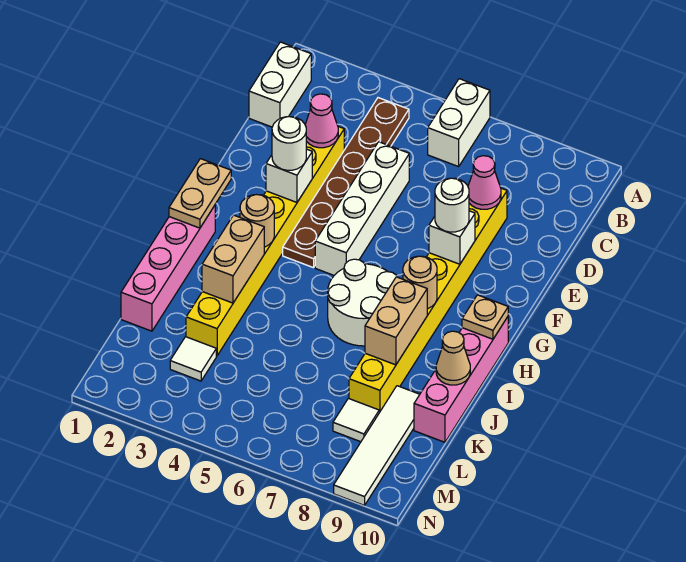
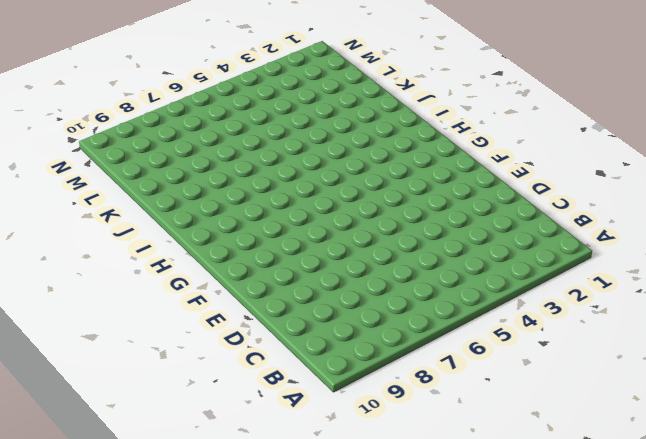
none -> white brick A6:B6 level 1
none -> white brick B1:C1 level 1
none -> brown plate B4:G4 level 1

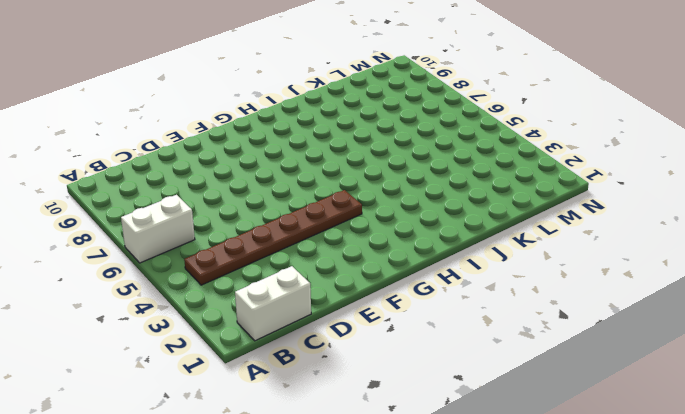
none -> yellow brick D3:K3 level 1
none -> white brick D5:G5 level 1
none -> yellow brick D8:K8 level 1

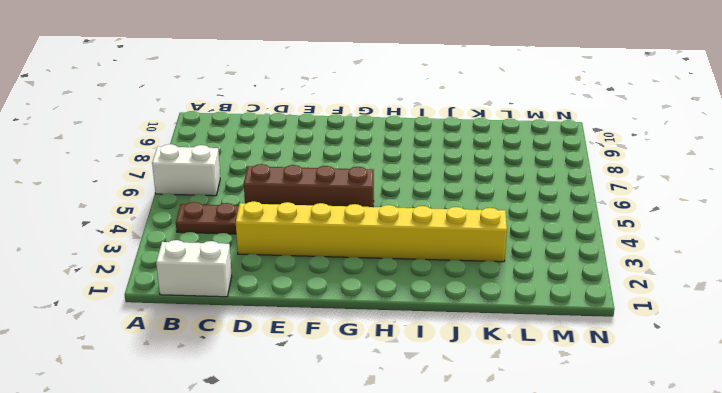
brown brick D5:G5 level 1 -> white brick D5:G5 level 1
none -> yellow brick D8:K8 level 1
none -> pink brick H1:K1 level 1
none -> white round brick H6:I7 level 1

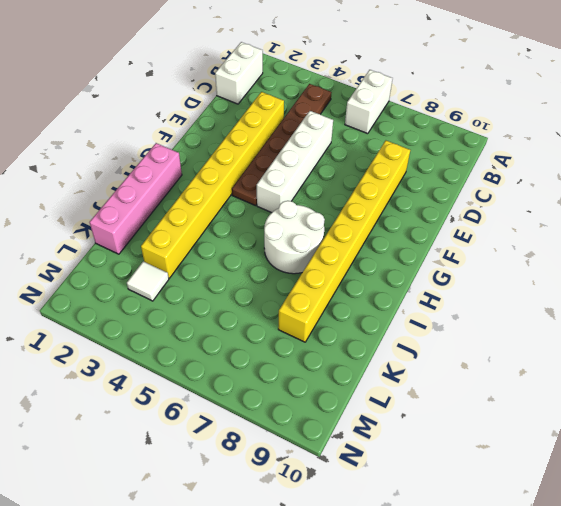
none -> pink brick H10:K10 level 1
none -> white tile K9:N9 level 1
none -> white tile L8 level 1

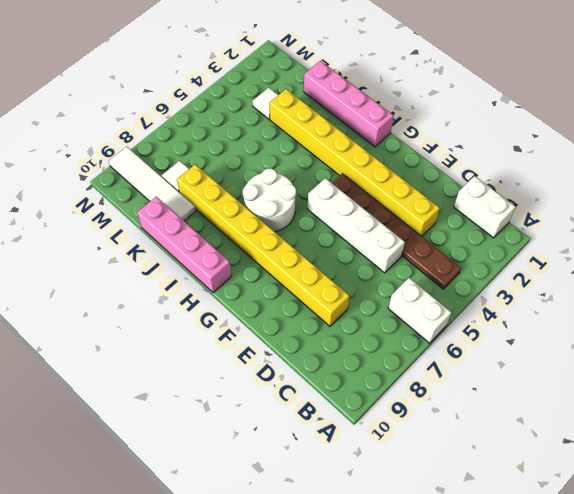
none -> pink cone D3 level 2
none -> pink cone D8 level 2
none -> white brick F3 level 2

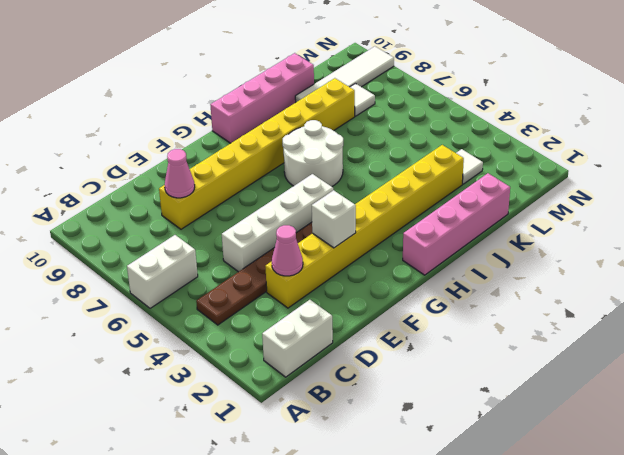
none -> white brick F8 level 2
none -> tan plate G1:H1 level 2
none -> tan round brick H3 level 2

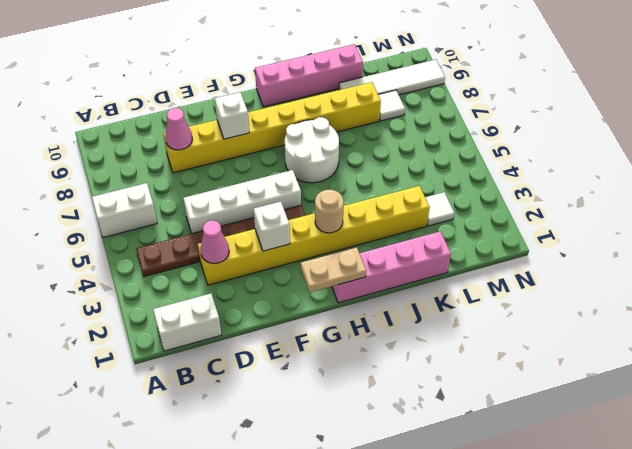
none -> tan round brick H8 level 2
none -> tan plate H10 level 2
none -> tan brick I3:J3 level 2

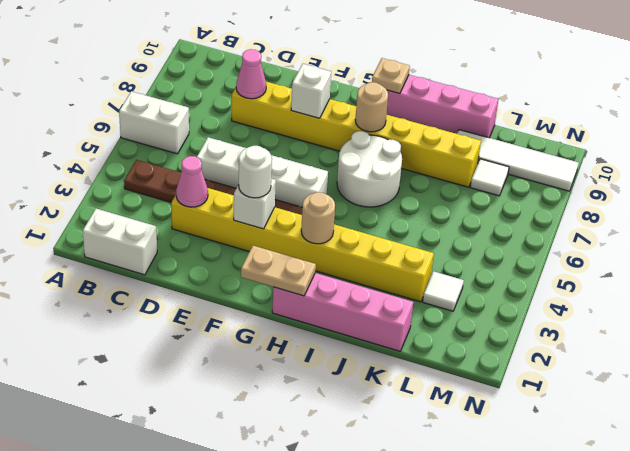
none -> tan brick I3:J3 level 2
none -> tan brick I8:J8 level 2
none -> tan cone J10 level 2

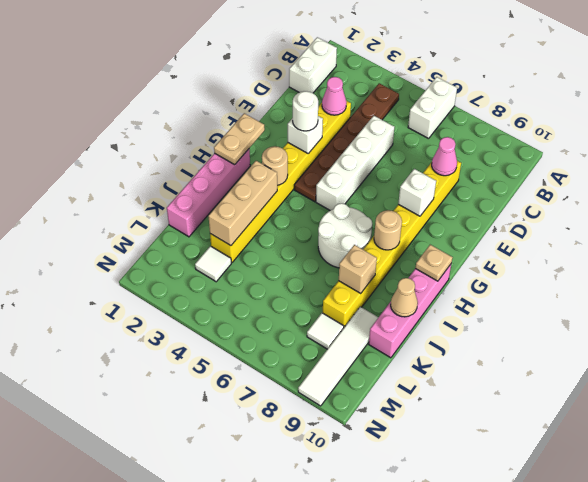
tan brick I3:K3 level 2 -> tan brick I3:J3 level 2
tan brick J8 level 2 -> tan brick I8:J8 level 2
none -> white round brick F8 level 3

